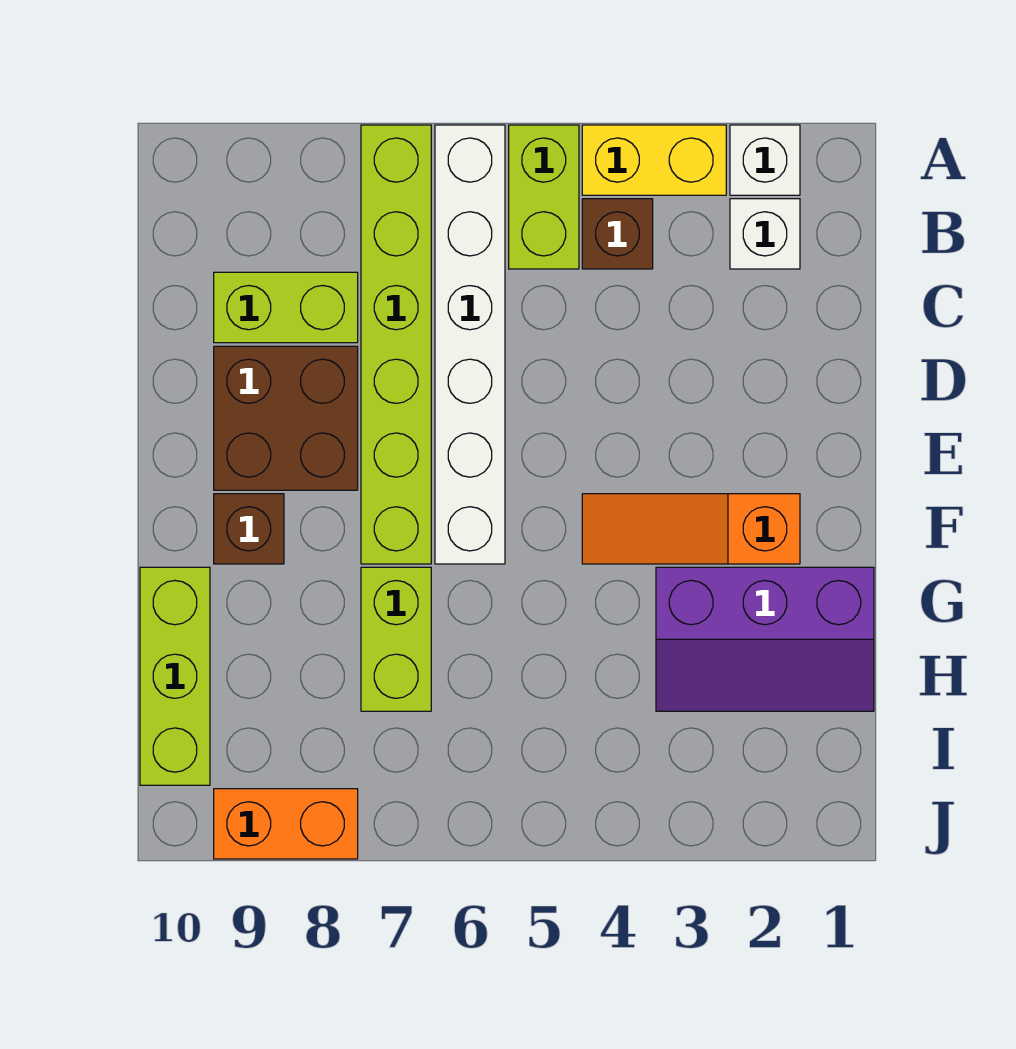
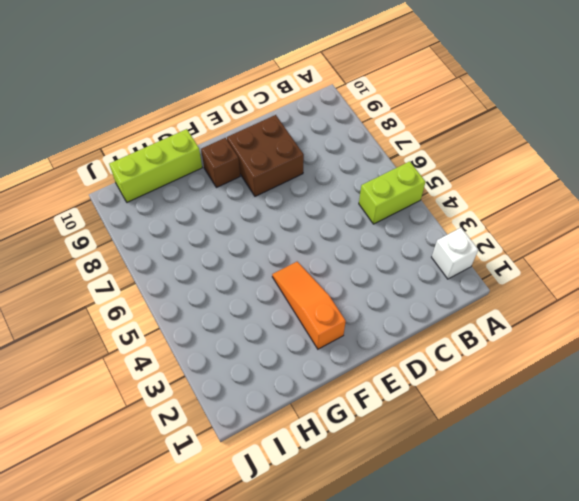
none -> yellow brick A3:A4 level 1
none -> white brick A6:F6 level 1
none -> lime brick A7:F7 level 1

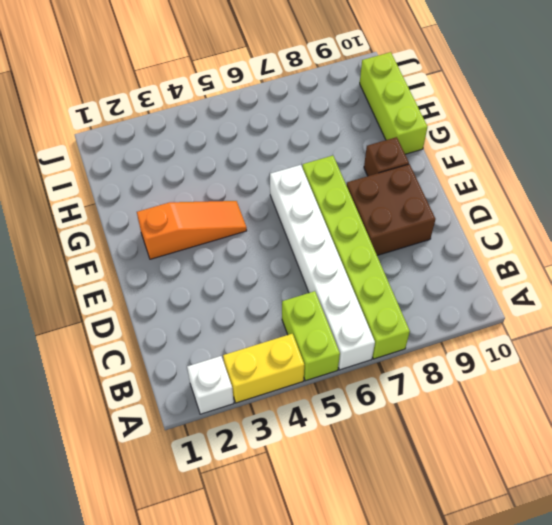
none -> white brick B2 level 1
none -> brown brick B4 level 1
none -> lime brick C8:C9 level 1

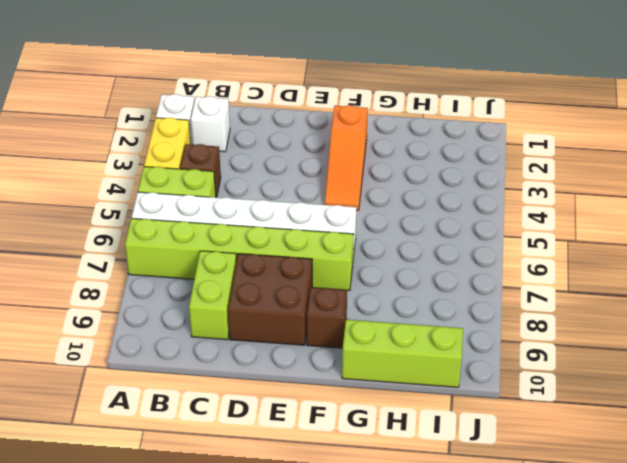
none -> purple slope G1:H3 level 1 top G
none -> lime brick G7:H7 level 1
none -> orange brick J8:J9 level 1

